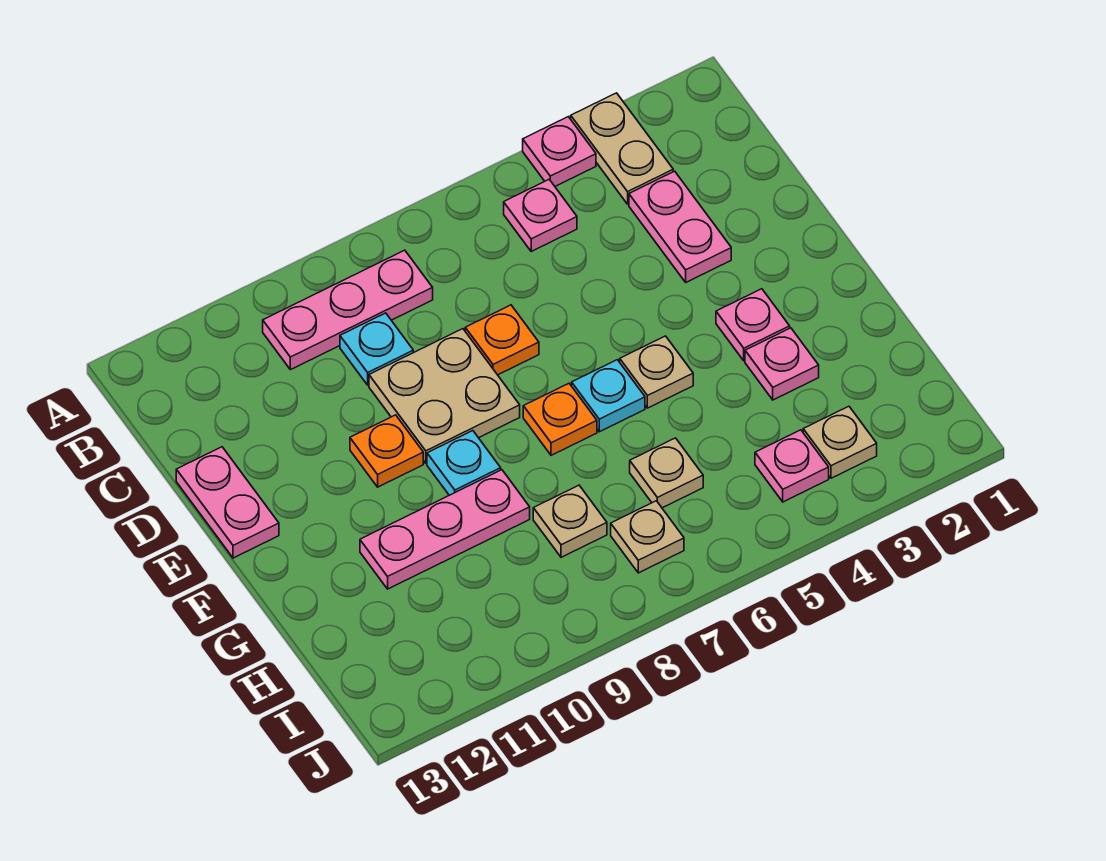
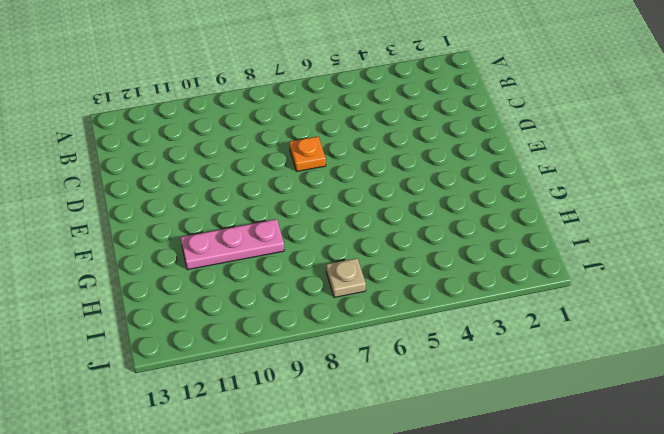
none -> tan plate A3:B3 level 1
none -> pink plate A4 level 1
none -> pink plate B5 level 1

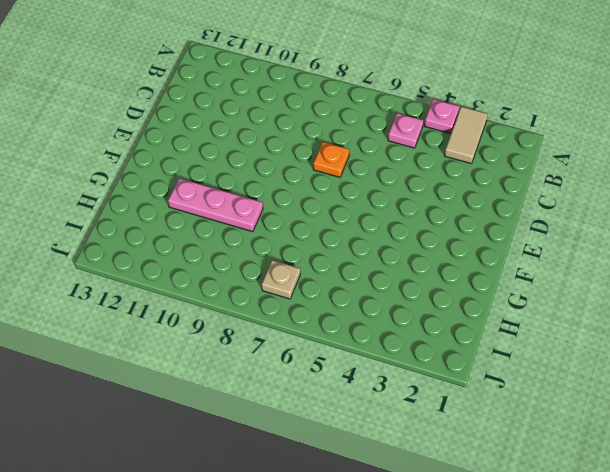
tan tile A3:B3 level 1 -> tan plate A3:B3 level 1
none -> pink plate B8:B10 level 1
none -> pink plate C3:D3 level 1
none -> cyan plate C9 level 1

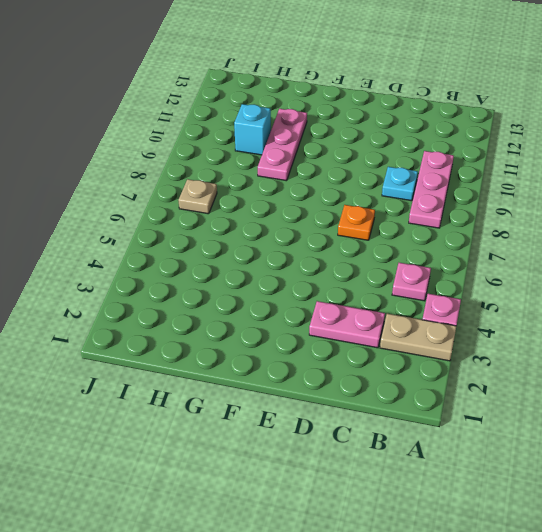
cyan brick H10 level 1 -> none
none -> tan plate D8:E9 level 1
none -> pink plate D13:E13 level 1
none -> orange plate E10 level 1

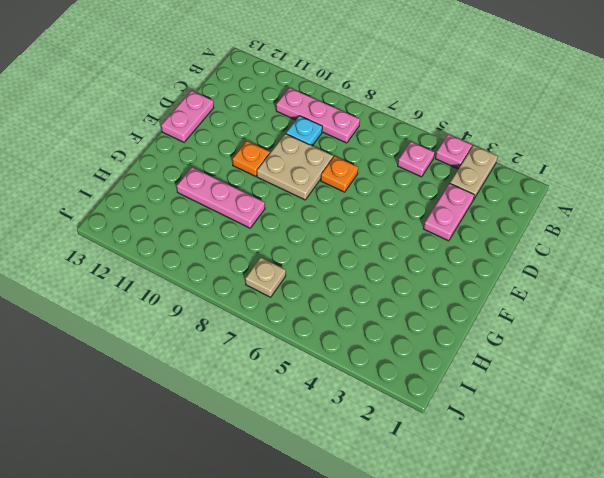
none -> pink plate F3 level 1
none -> tan plate F5 level 1
none -> cyan plate F6 level 1

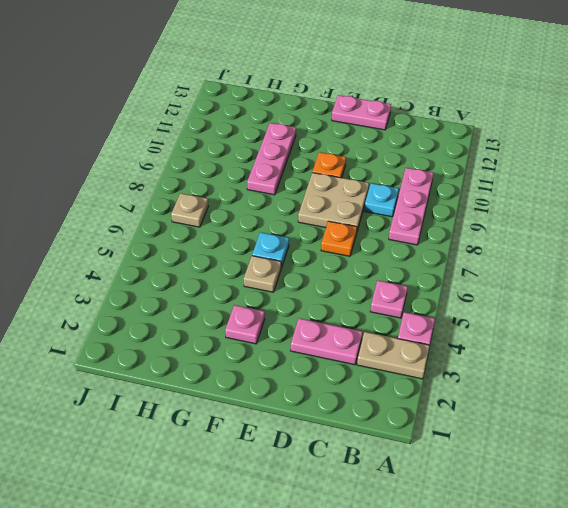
none -> orange plate F7 level 1
none -> cyan plate F9 level 1
none -> pink plate G3 level 1

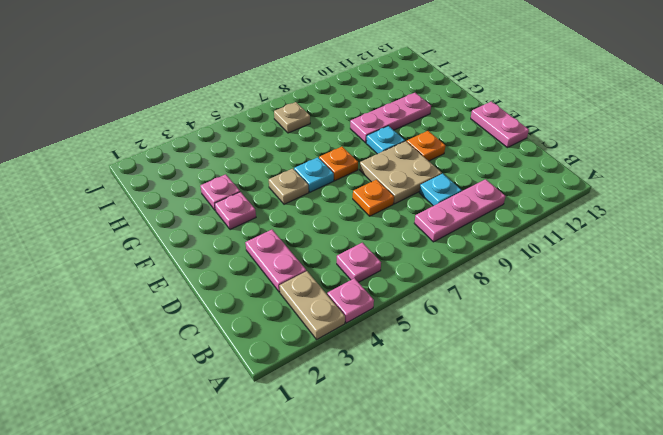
none -> tan plate H6 level 1
none -> tan plate H8 level 1
none -> tan plate I3 level 1

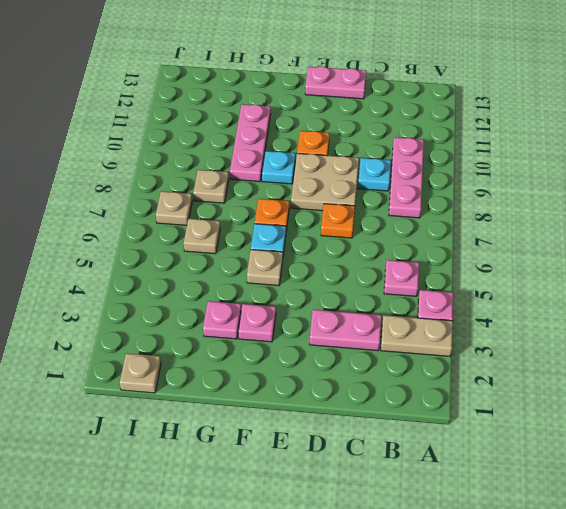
tan plate I1 level 1 -> tan plate I3 level 1
none -> pink plate I4 level 1

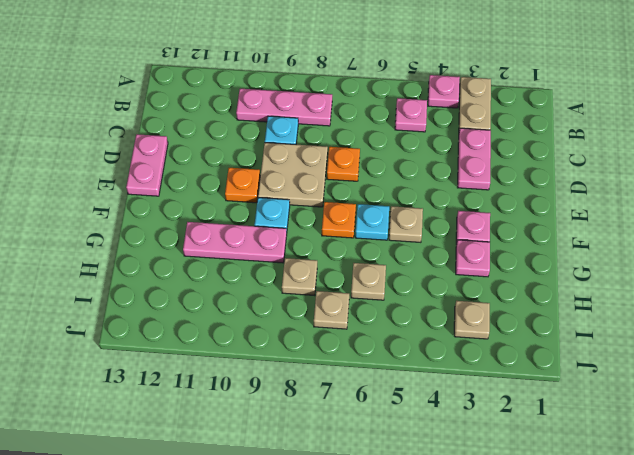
none -> pink plate I4 level 1

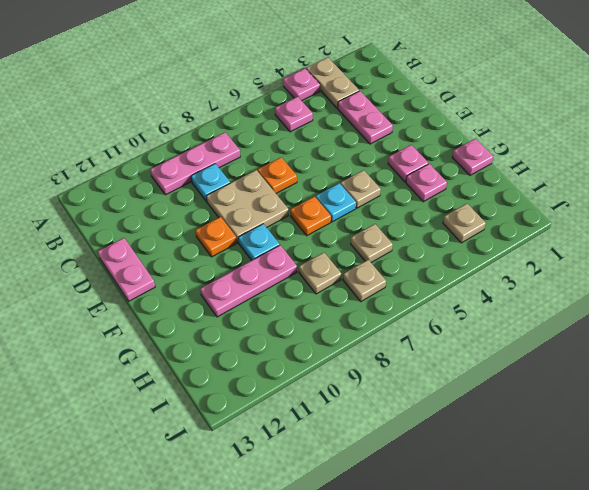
pink plate G1 level 1 -> pink plate I4 level 1

